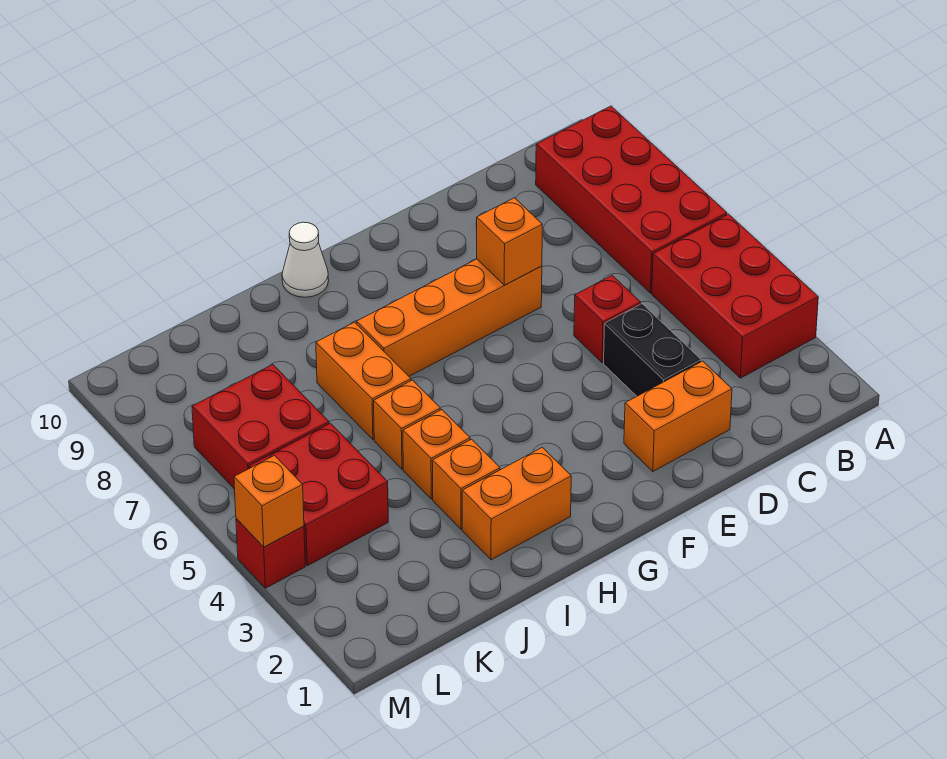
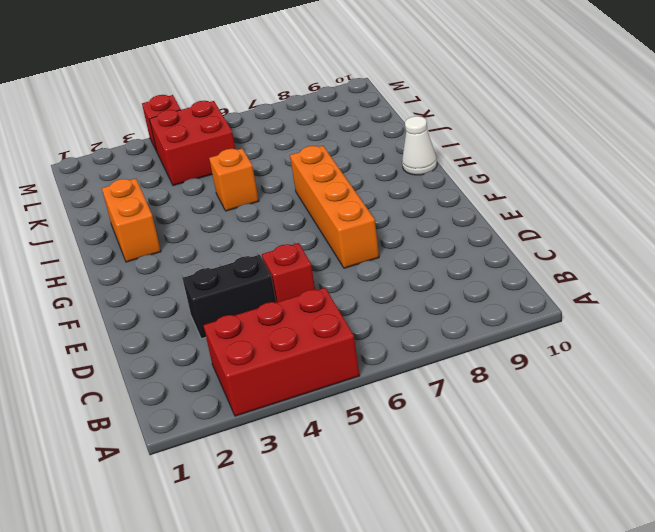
none -> red brick A6:B9 level 1
none -> orange brick D2:E2 level 1
none -> orange brick I3 level 1

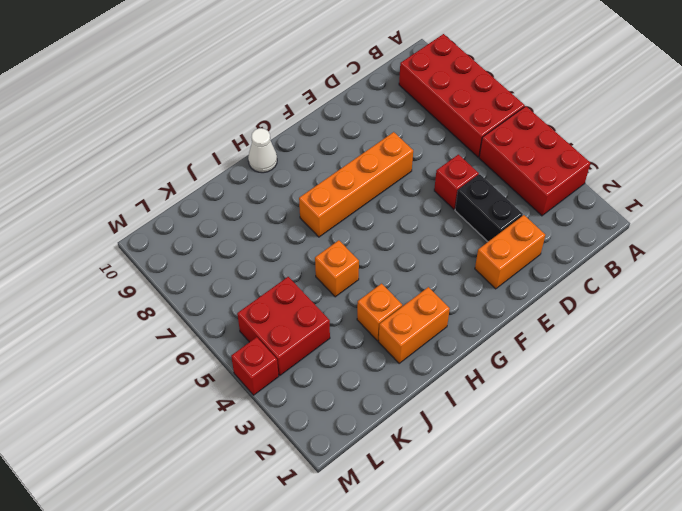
none -> orange brick I4 level 1
none -> orange brick I6:I7 level 1
none -> red brick K6:L7 level 1

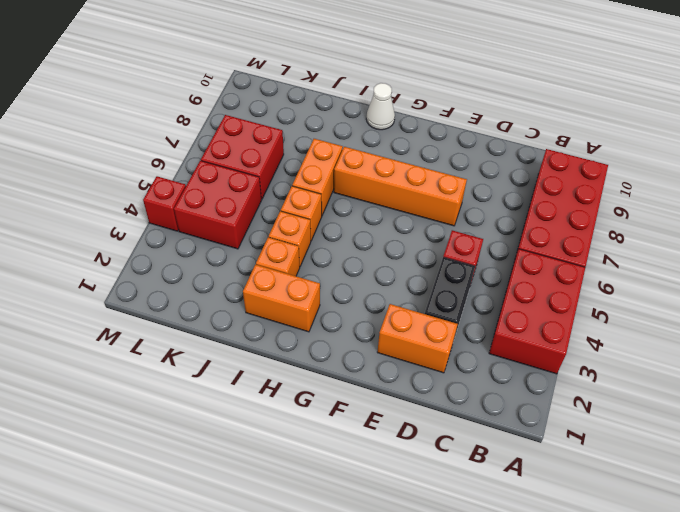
none -> orange brick E7 level 2
none -> orange brick M4 level 2

